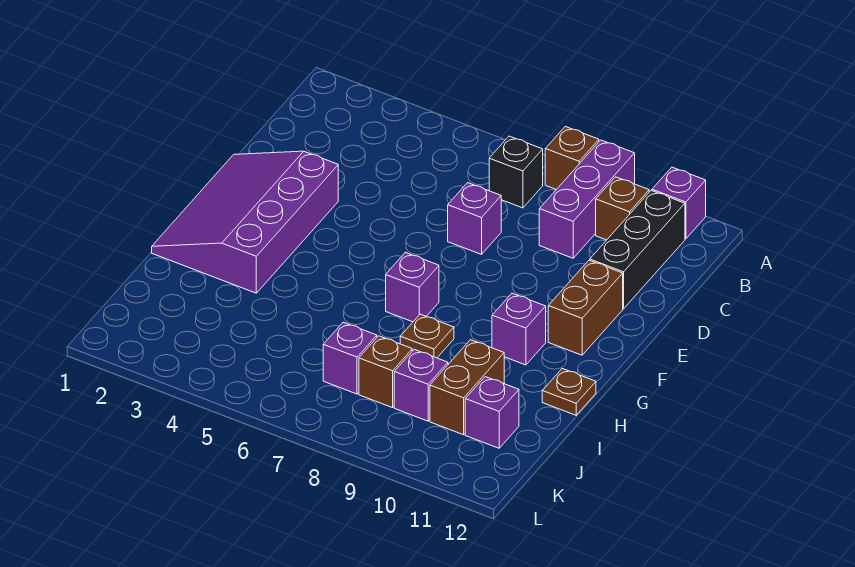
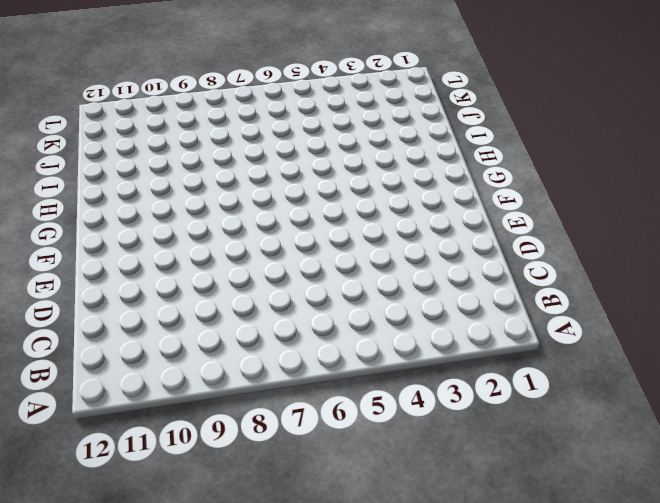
none -> brown brick A8 level 1
none -> purple brick A9:C9 level 1
none -> purple brick A11 level 1

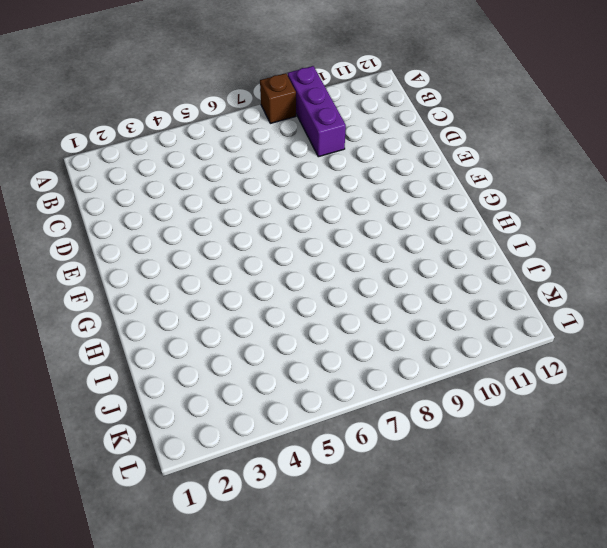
none -> purple brick A11 level 1
none -> black brick B7 level 1
none -> brown brick B10 level 1

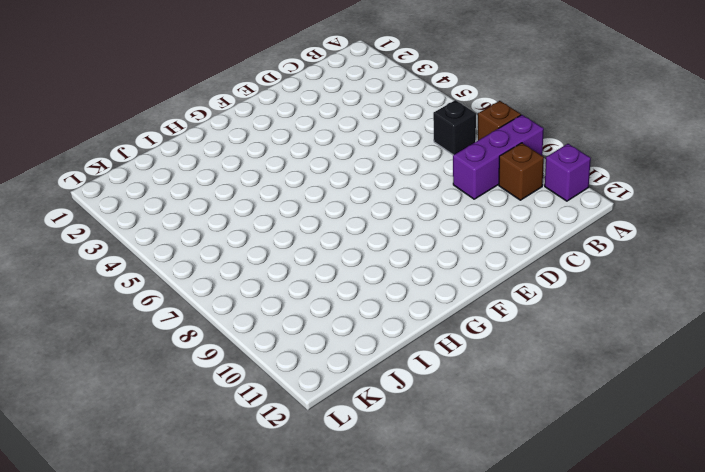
none -> black brick B11:D11 level 1
none -> purple brick D7 level 1
none -> purple slope E1:H3 level 1 top 3

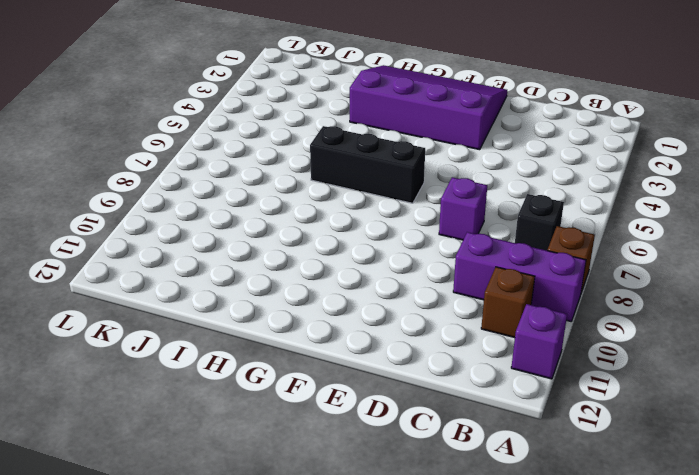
black brick F6:H6 level 1 -> black brick B11:D11 level 1
none -> brown brick E11:F11 level 1
none -> purple brick G7 level 1
none -> purple brick G10 level 1

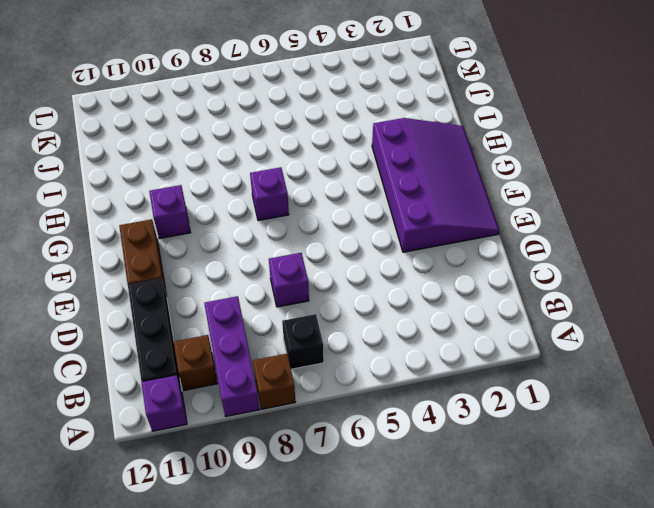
none -> brown plate H8 level 1
none -> brown plate H12 level 1
none -> brown brick I10:J10 level 1

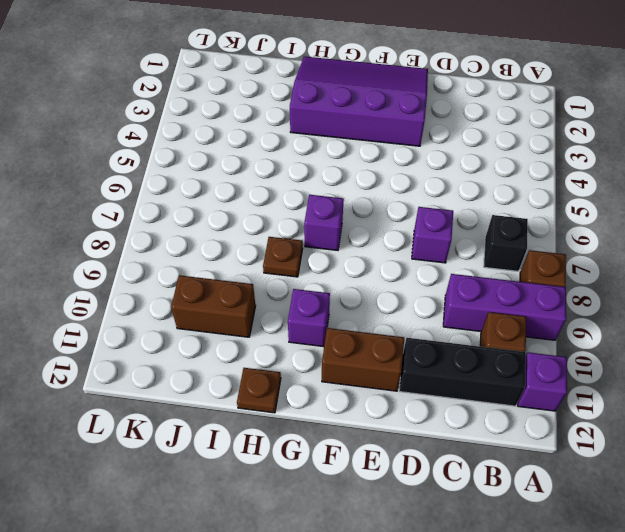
none -> purple brick J7 level 1
none -> brown brick J8 level 1
none -> purple brick J9 level 1

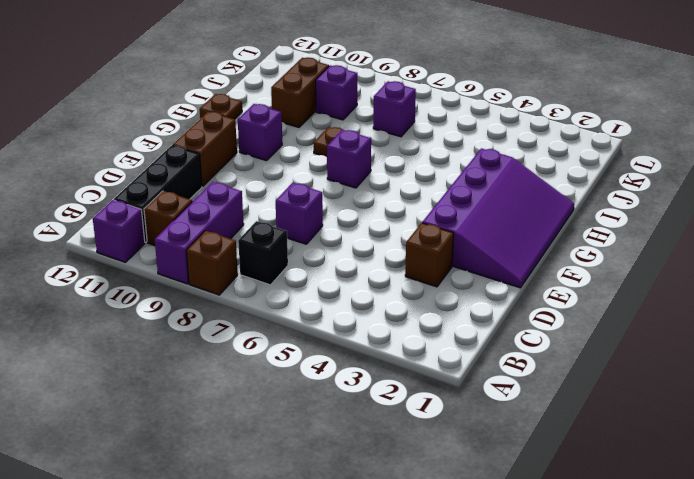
brown brick D3 level 1 -> brown brick J8 level 1
none -> purple brick J11 level 1

